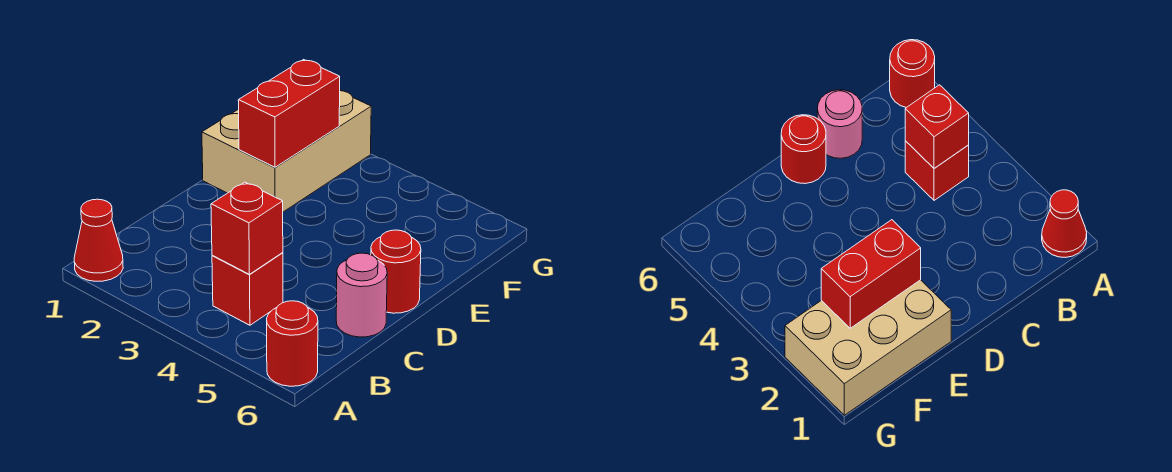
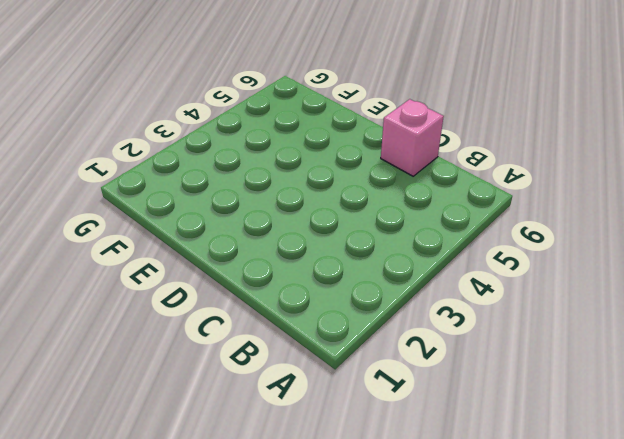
pink brick C6 level 1 -> pink round brick C6 level 1
none -> red cone A1 level 1
none -> red round brick A6 level 1

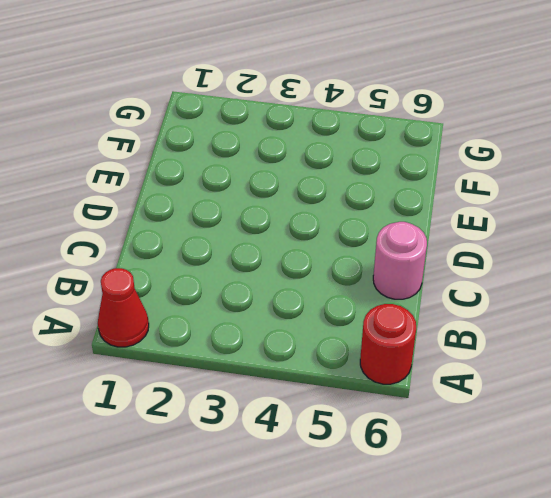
none -> red brick B4 level 1
none -> red round brick D6 level 1

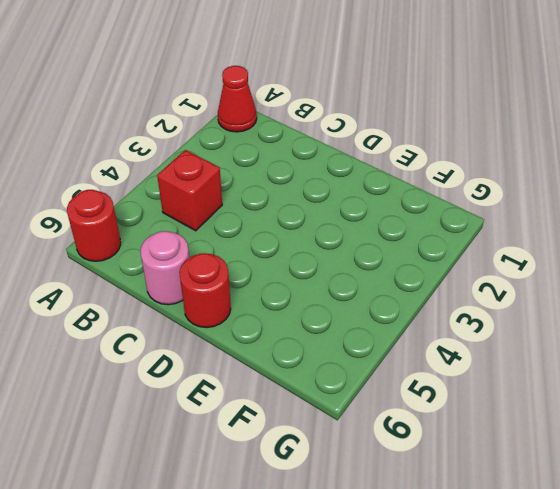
none -> tan brick E1:G2 level 1
none -> red brick B4 level 2

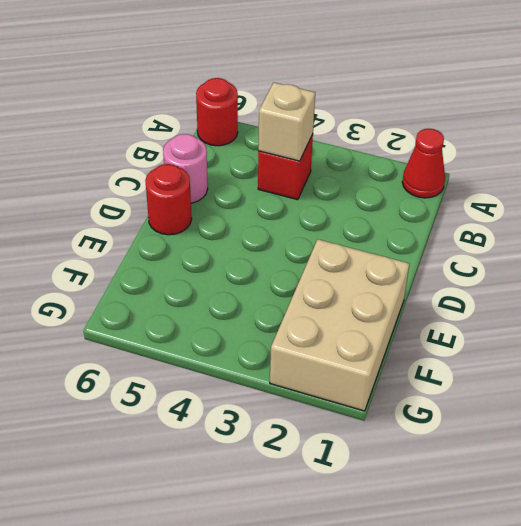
tan brick B4 level 2 -> red brick B4 level 2
none -> red brick E2:F2 level 2

